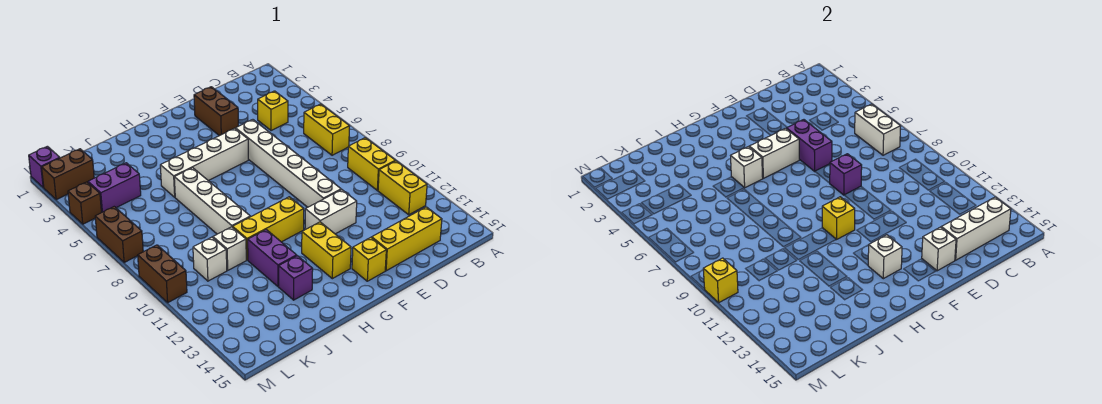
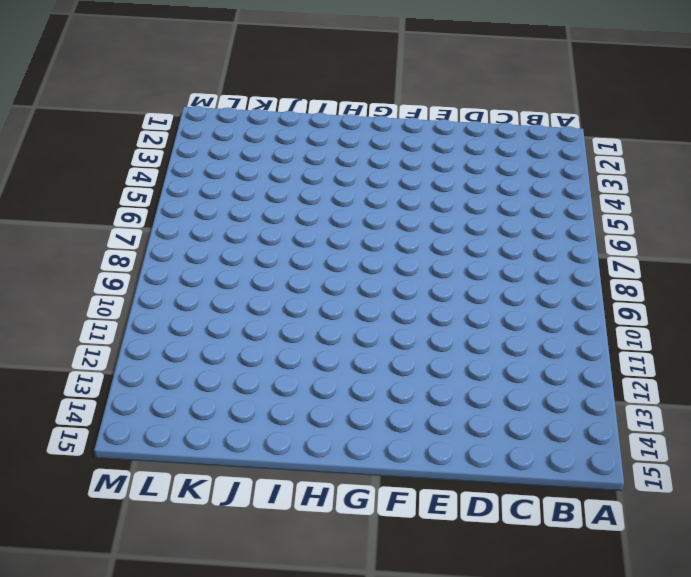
none -> yellow brick B6:B7 level 1
none -> yellow brick B9:B10 level 1
none -> yellow brick B11:B12 level 1
none -> yellow brick C4 level 1

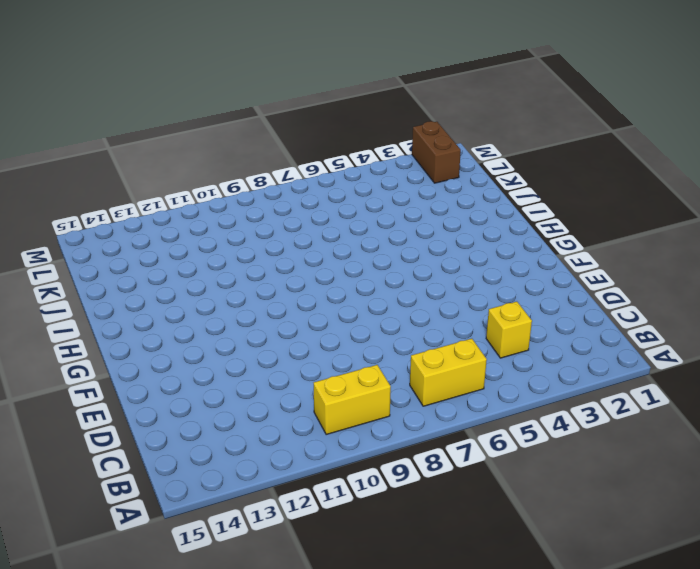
none -> yellow brick B11:B12 level 1
none -> yellow brick C14:E14 level 1
none -> brown brick E2:E3 level 1
none -> white brick E5:E10 level 1

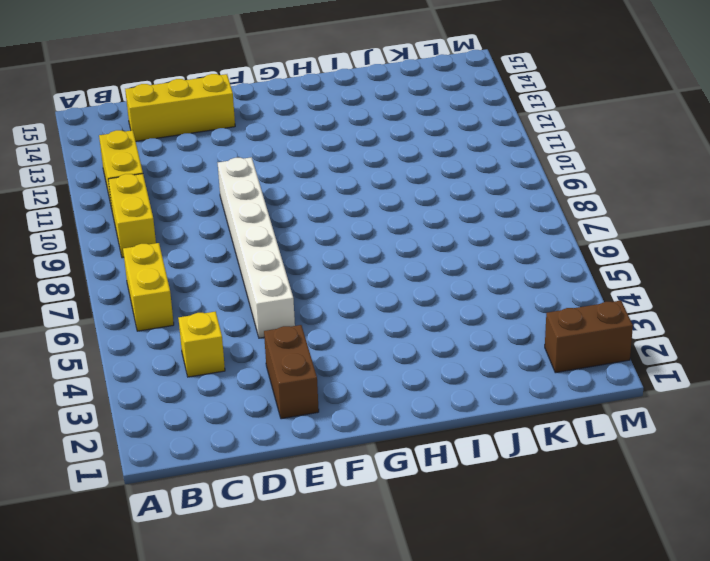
none -> white brick E11:F11 level 1
none -> white brick F5:I5 level 1
none -> yellow brick F14 level 1
none -> yellow brick G10:I10 level 1

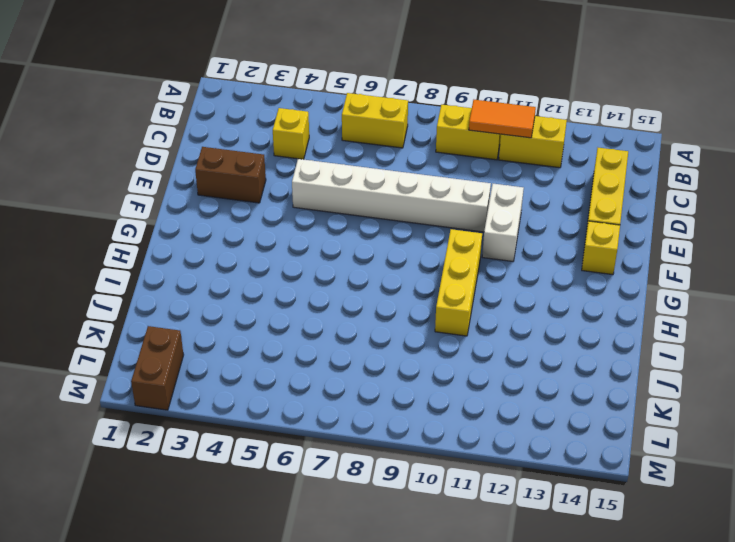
orange tile B10:B11 level 2 -> none
none -> white brick F5:I5 level 1
none -> yellow brick G12:G13 level 1
none -> white brick I6:I9 level 1
none -> purple brick I11:I12 level 1

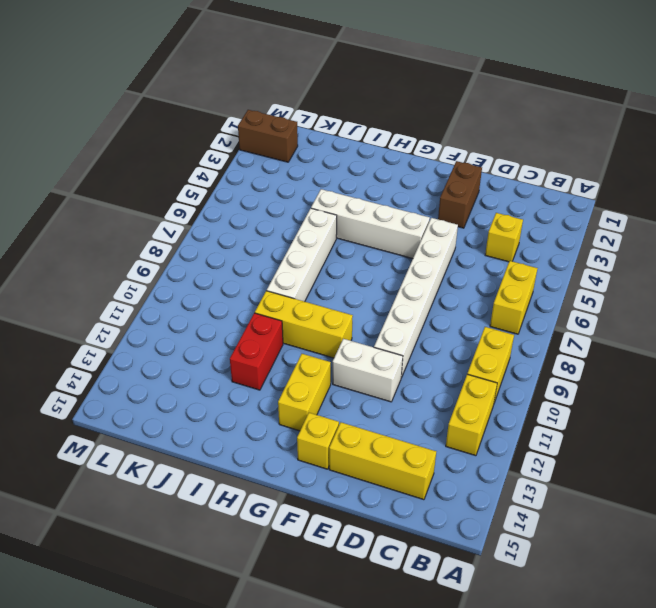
red brick I11:I12 level 1 -> purple brick I11:I12 level 1
none -> purple brick I13 level 1
none -> white brick J10 level 1
none -> purple brick K4:L4 level 1
none -> white brick K10 level 1

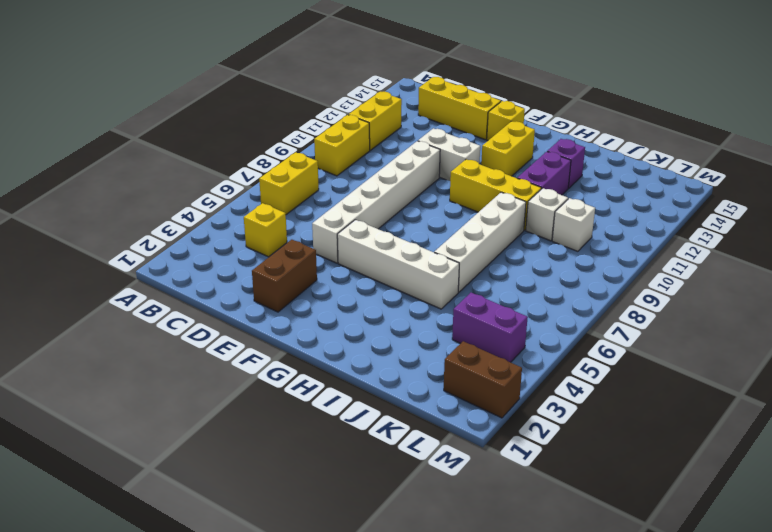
none -> purple brick M1 level 1
none -> brown brick M4 level 1
none -> brown brick M6:M7 level 1
none -> brown brick M9:M10 level 1

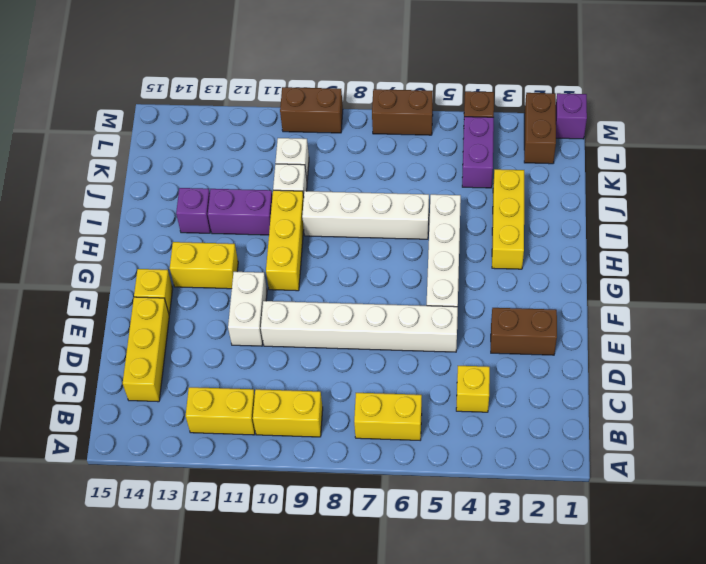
yellow brick H3:J3 level 1 -> none
none -> white brick B6:B7 level 2
none -> white brick B14:D14 level 2
none -> purple brick E5:E6 level 2
none -> purple brick E8 level 2

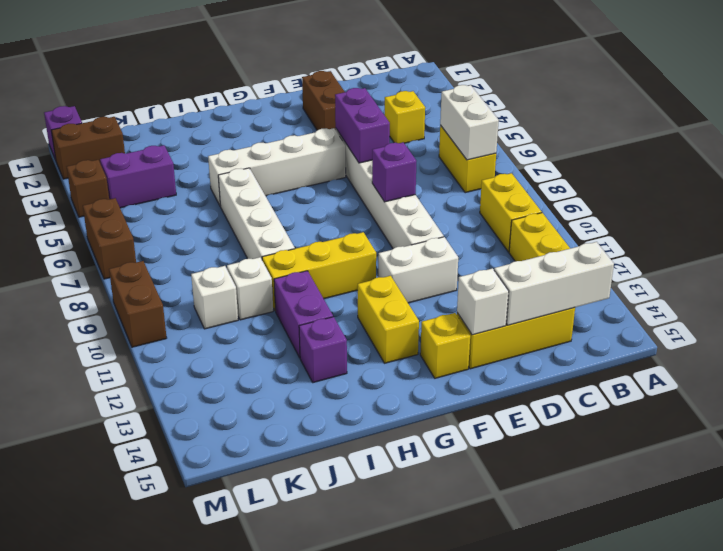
none -> white brick F5:G5 level 2
none -> yellow brick G10 level 2
none -> white brick G13 level 2
none -> white brick H5 level 2

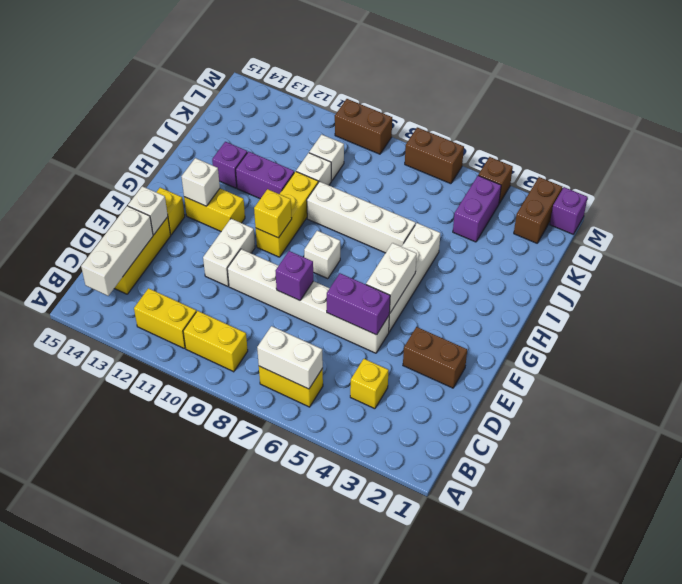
white brick G8 level 1 -> white brick H5 level 2
none -> yellow brick M10 level 2

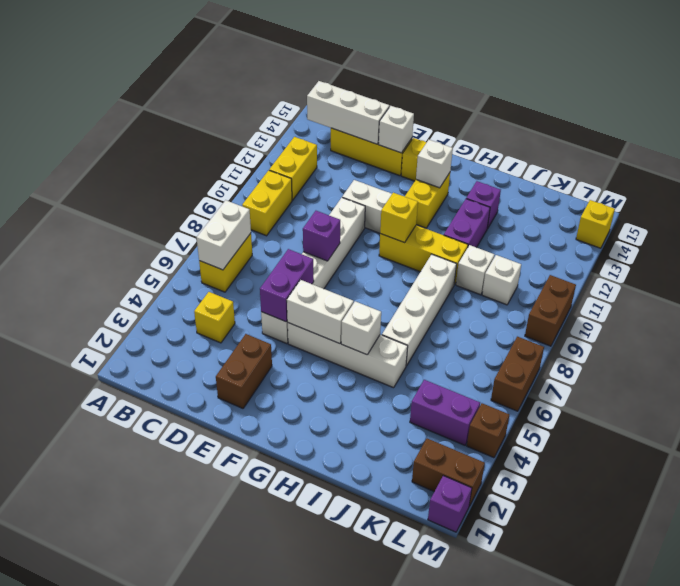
yellow brick M14 level 1 -> yellow brick M10 level 2

